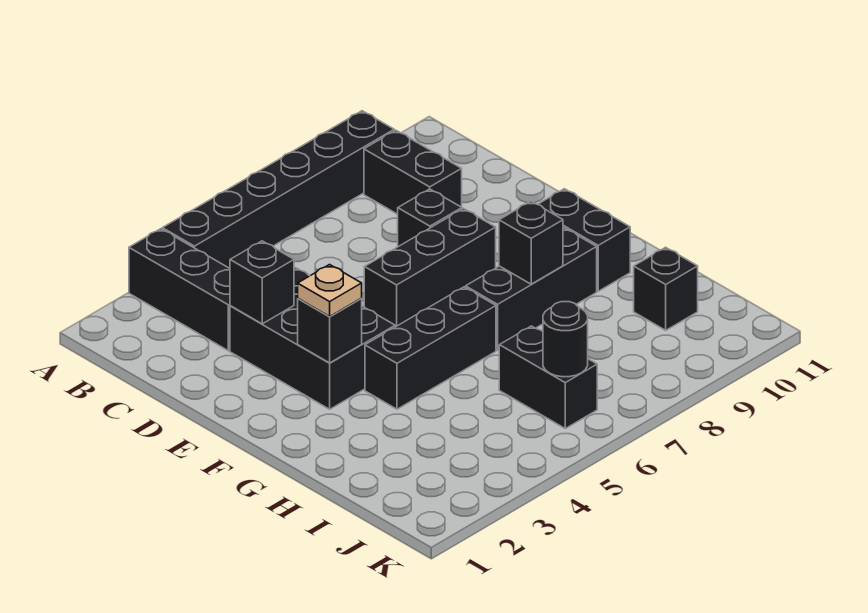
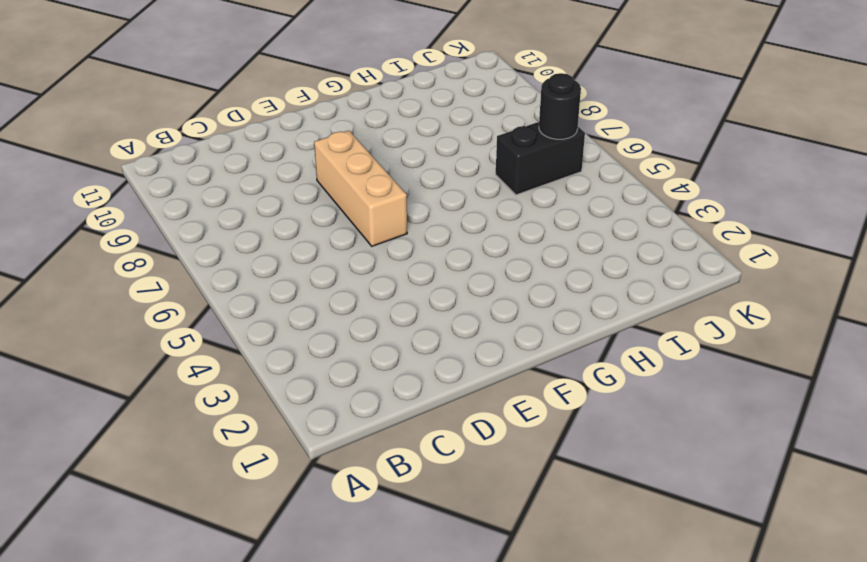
tan brick E6:E8 level 1 -> black brick E6:E8 level 1
none -> black brick A3:C3 level 1
none -> black brick A4:A9 level 1
none -> black brick B9:C9 level 1

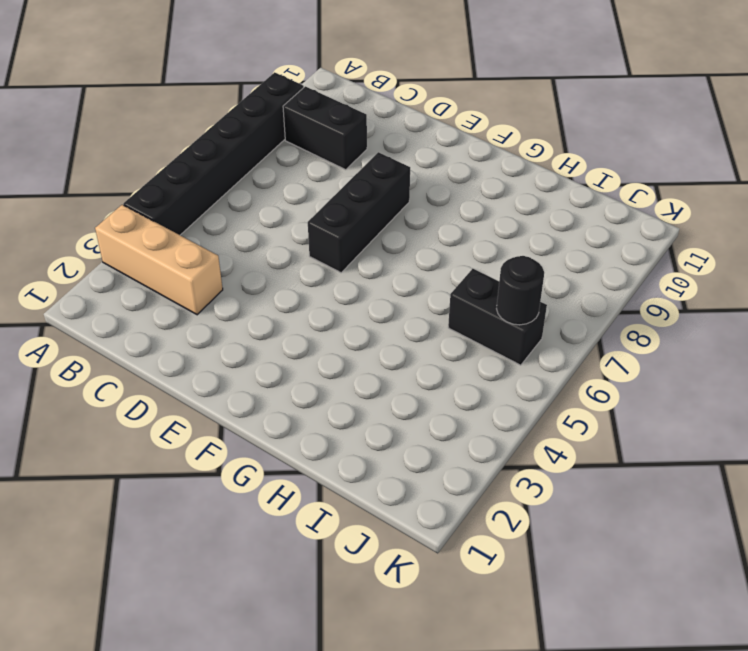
tan brick A3:C3 level 1 -> black brick A3:C3 level 1
none -> black brick D3:F4 level 1
none -> black brick D8 level 1
none -> black brick F10:G10 level 1

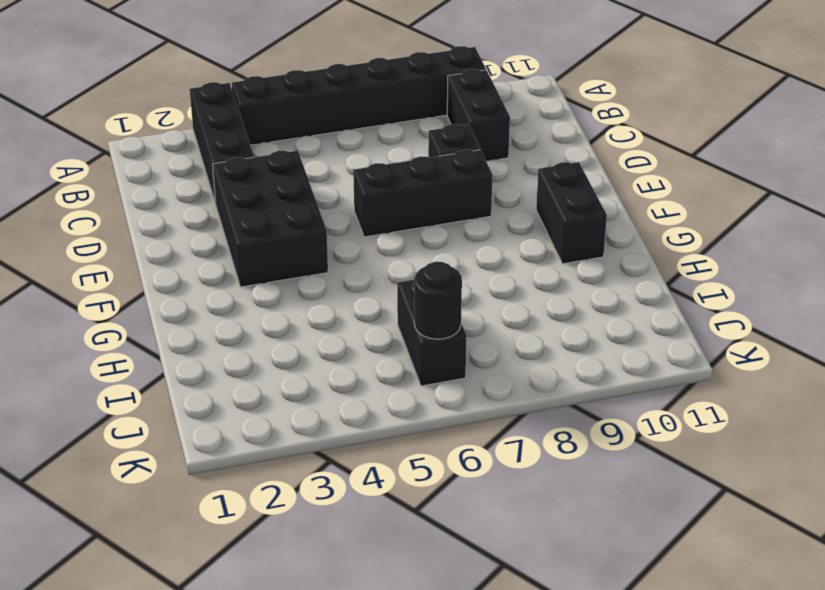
none -> black brick G4:G6 level 1
none -> black brick G7:G9 level 1
none -> black brick I10 level 1

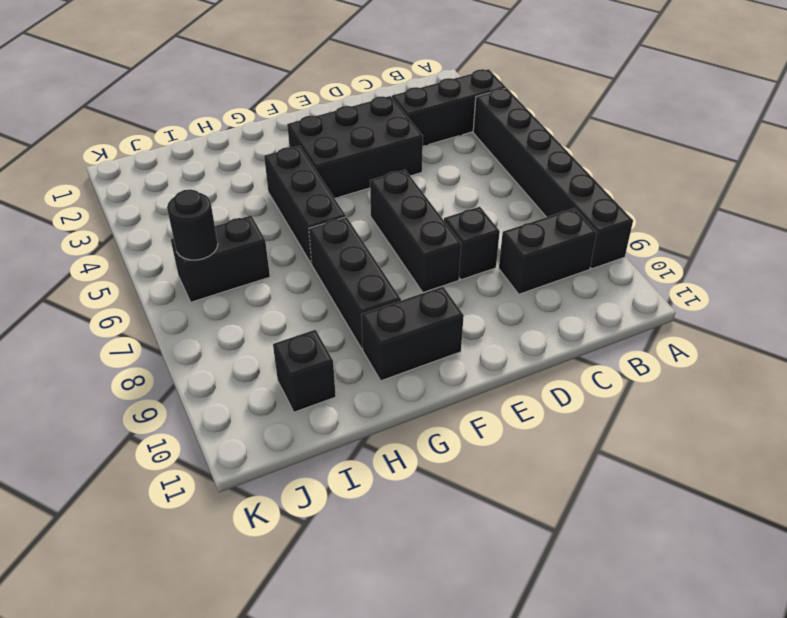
none -> black brick D3 level 2
none -> black brick F3 level 2
none -> black brick G8 level 2

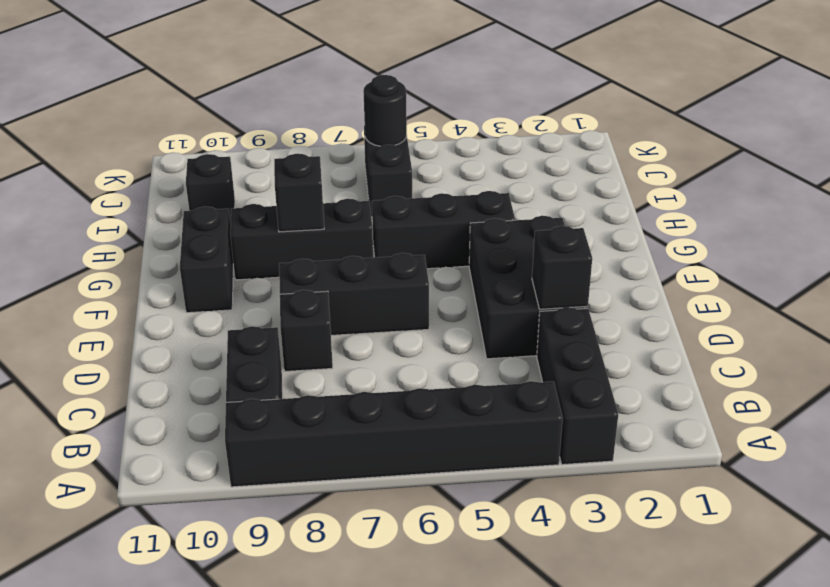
none -> black brick F3 level 2
none -> tan plate F3 level 3

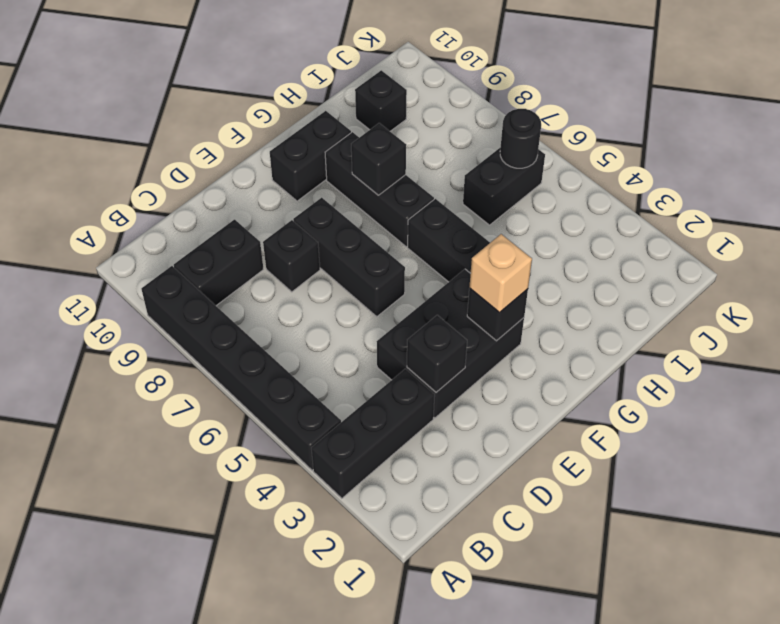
tan brick F3 level 3 -> tan plate F3 level 3

